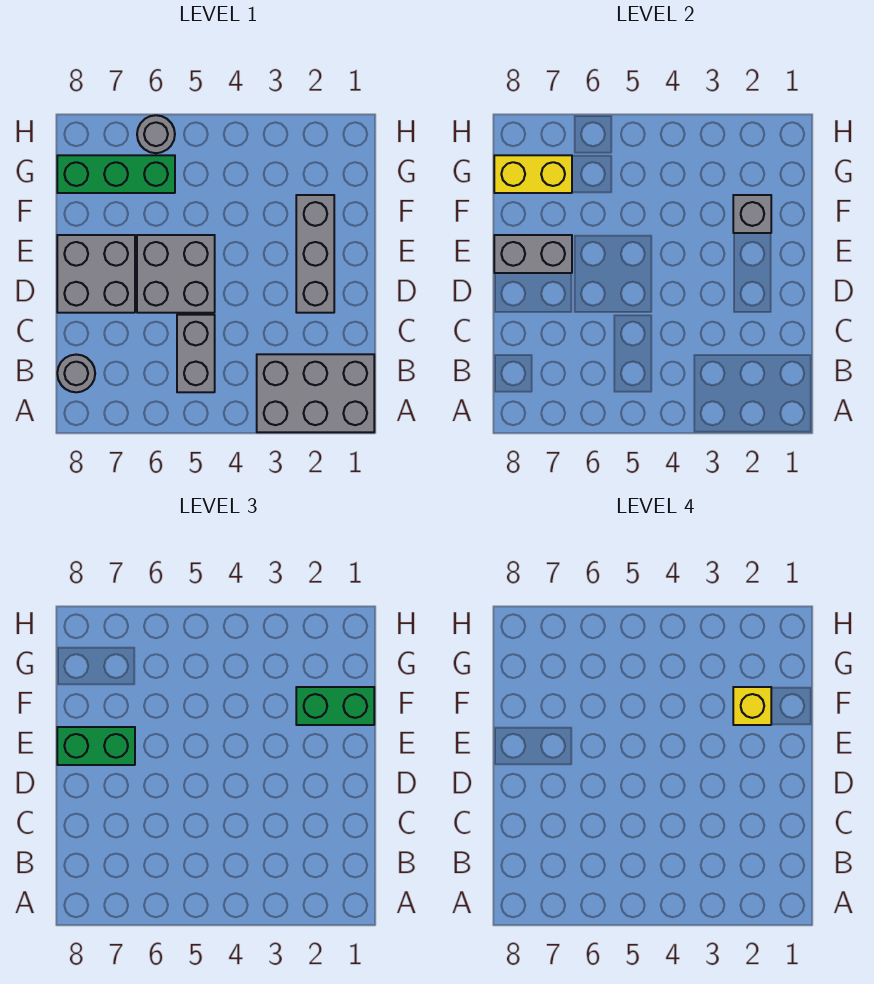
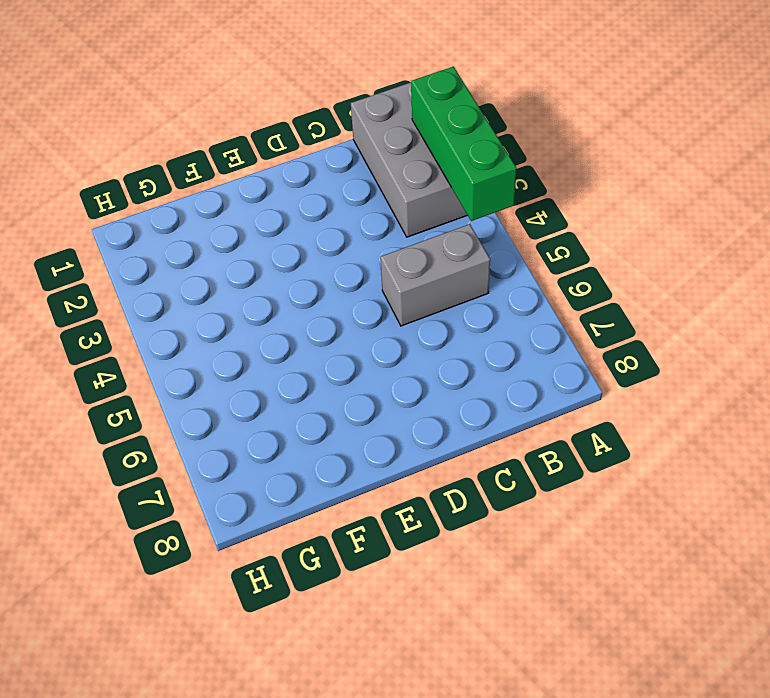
green brick A2:A4 level 2 -> green brick G6:G8 level 1
none -> grey round brick B8 level 1
none -> grey brick D2:F2 level 1
none -> grey brick D5:E6 level 1

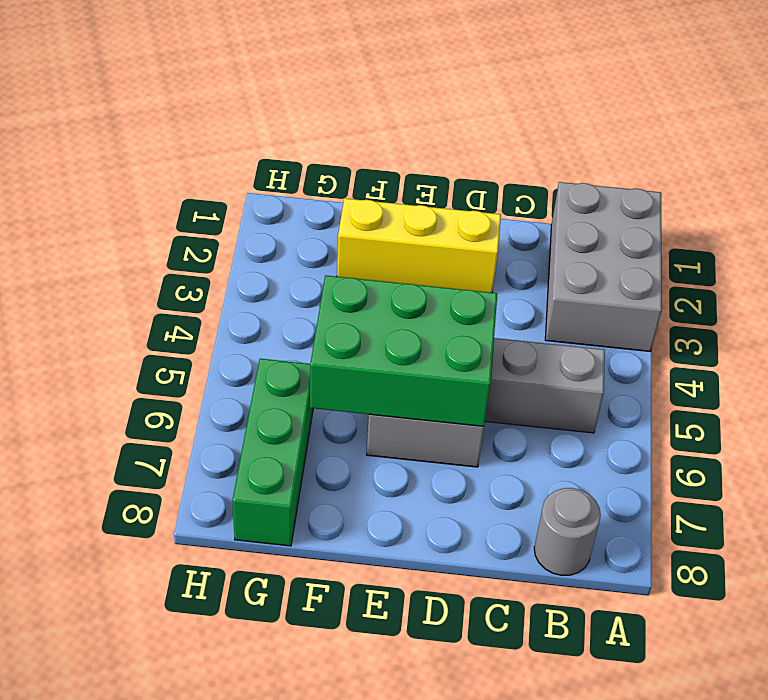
yellow brick D2:F2 level 1 -> grey brick D2:F2 level 1
green brick D5:F6 level 2 -> none
none -> grey brick D7:E8 level 1
none -> grey round brick H6 level 1
none -> grey brick E7:E8 level 2

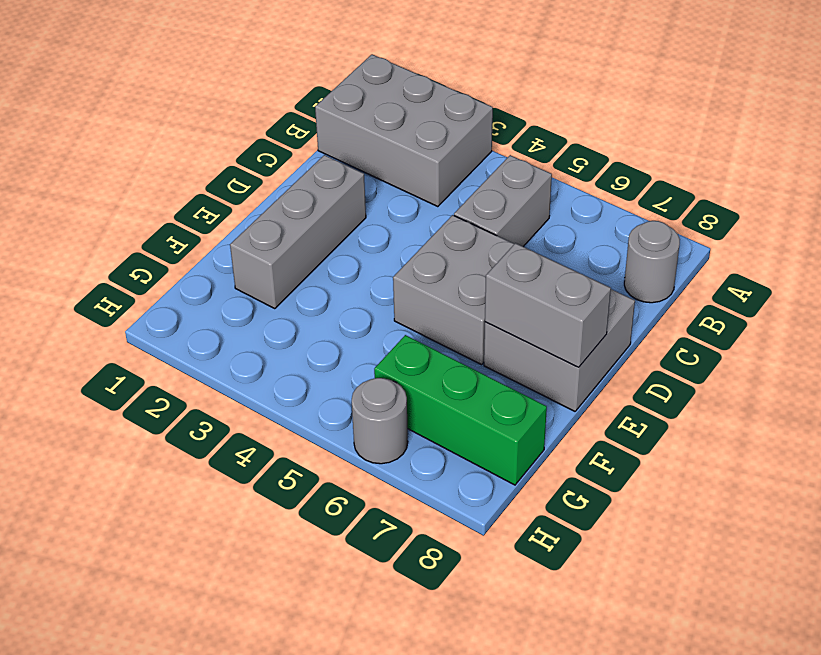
none -> grey brick F2 level 2
none -> yellow brick G7:G8 level 2
none -> green brick E7:E8 level 3

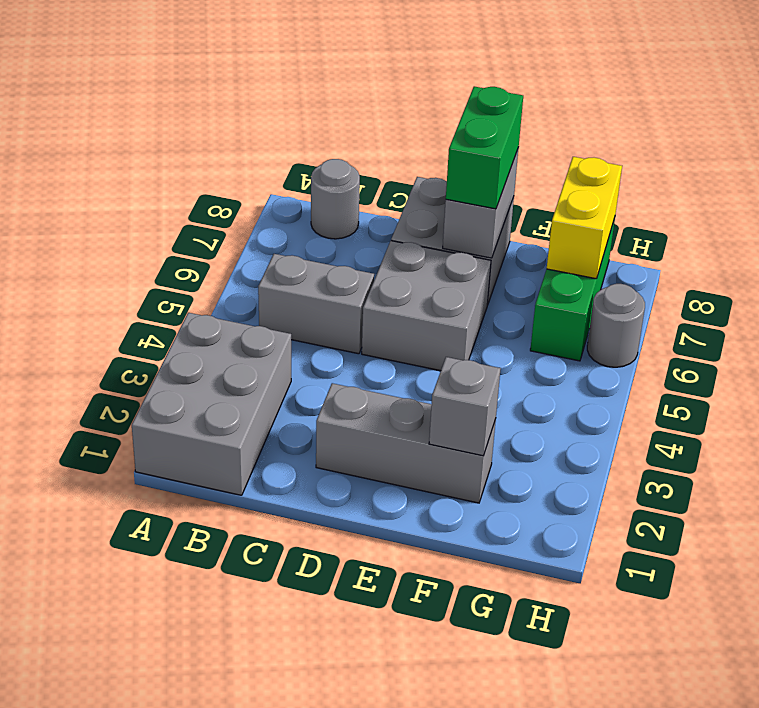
none -> green brick F1:F2 level 3
none -> yellow brick F2 level 4

